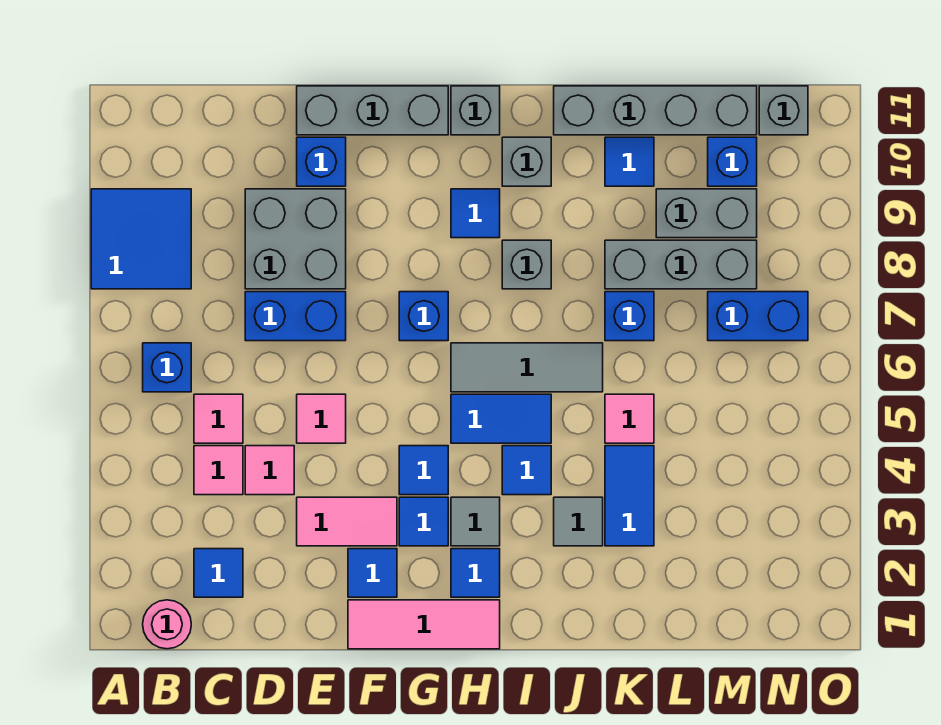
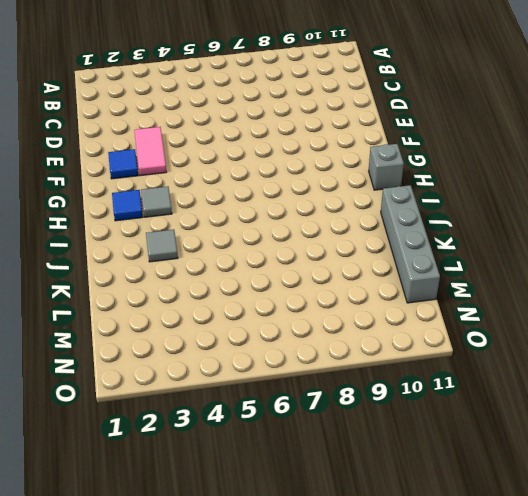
none -> blue tile A8:B9 level 1
none -> pink round brick B1 level 1
none -> blue brick B6 level 1
none -> blue tile C2 level 1

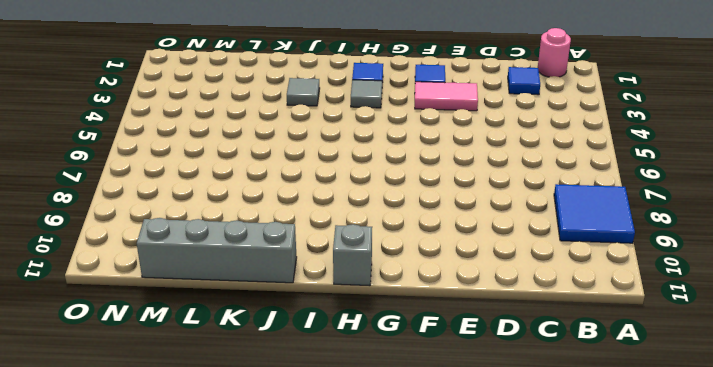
none -> blue brick B6 level 1
none -> pink tile C4 level 1
none -> pink tile C5 level 1
none -> pink tile D4 level 1

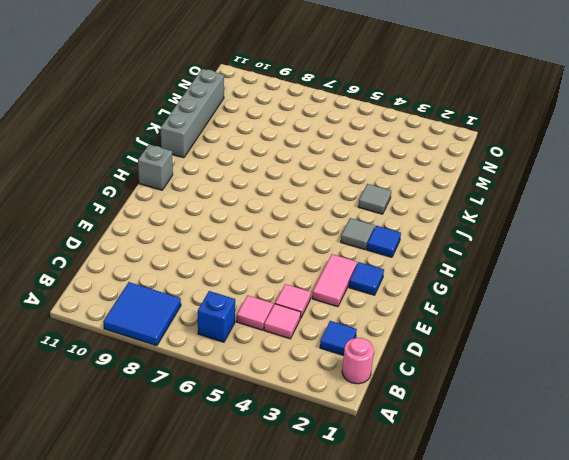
none -> blue brick D7:E7 level 1
none -> grey brick D8:E9 level 1
none -> pink tile E5 level 1
none -> blue brick E10 level 1

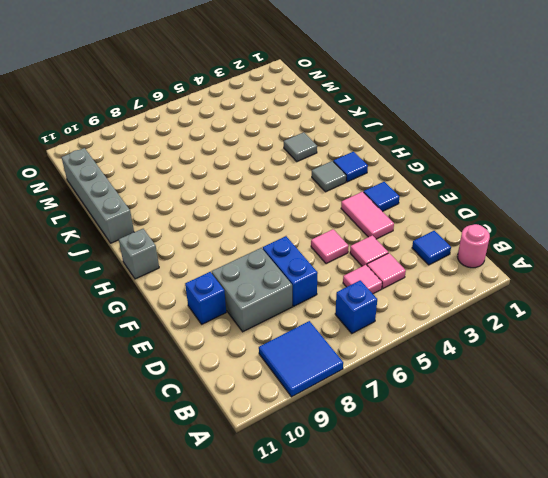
none -> grey brick E11:G11 level 1
none -> pink tile F1:H1 level 1
none -> blue tile G3 level 1
none -> blue tile G4 level 1

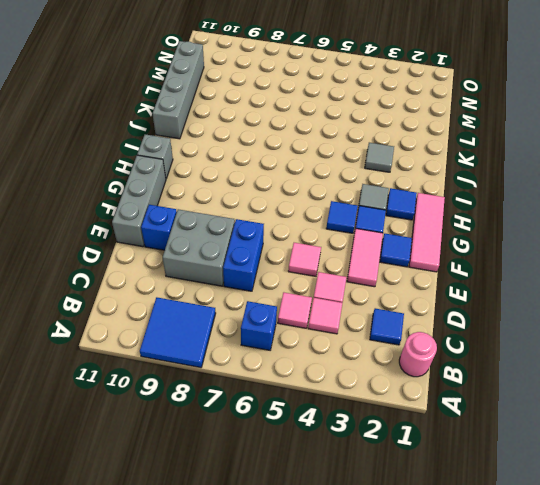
none -> blue brick G7 level 1
none -> blue tile H5:I5 level 1
none -> grey tile H6:J6 level 1
none -> blue tile H9 level 1

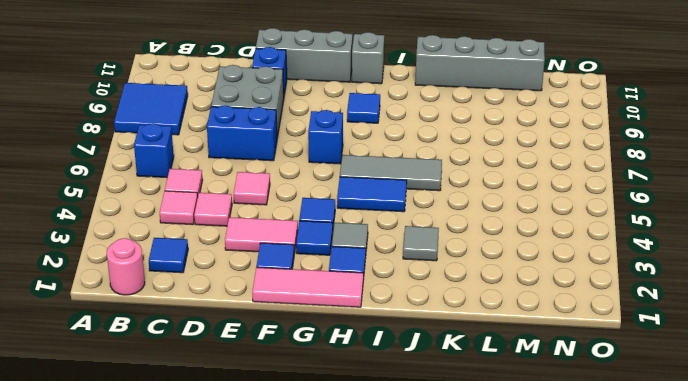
none -> blue tile I4 level 1
none -> grey brick I8 level 1
none -> grey brick I10 level 1
none -> blue tile K3:K4 level 1

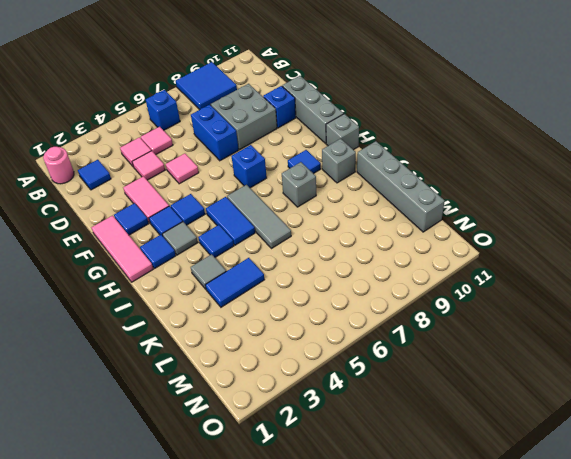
none -> pink tile K5 level 1
none -> blue brick K7 level 1
none -> grey brick K8:M8 level 1
none -> blue tile K10 level 1

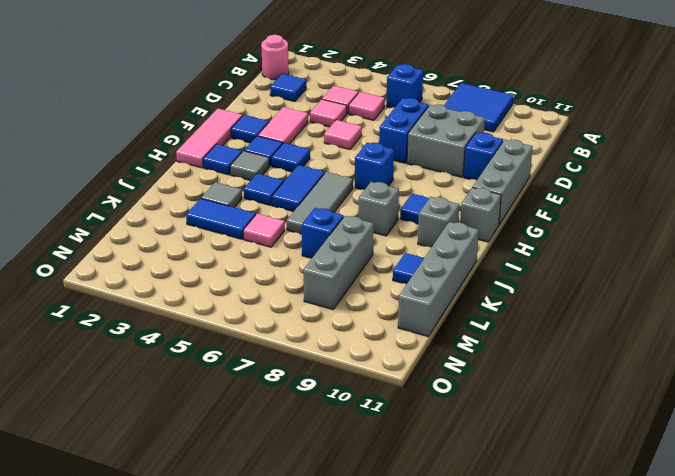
none -> grey brick L9:M9 level 1
none -> blue brick M7:N7 level 1
none -> blue brick M10 level 1
none -> grey brick N11 level 1

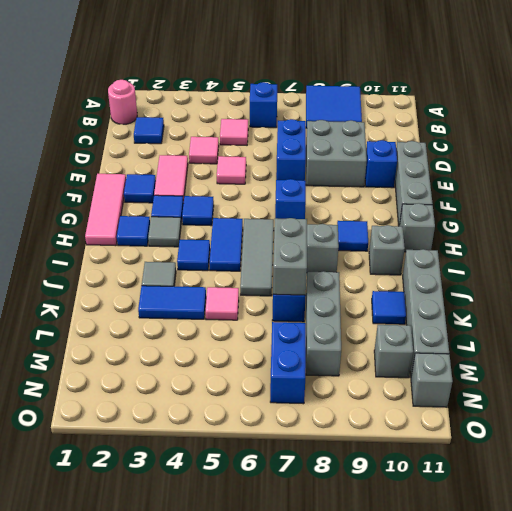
grey brick J7:K7 level 2 -> grey brick L9:M9 level 1
grey brick M10 level 1 -> blue brick M10 level 1
none -> pink tile C4 level 1

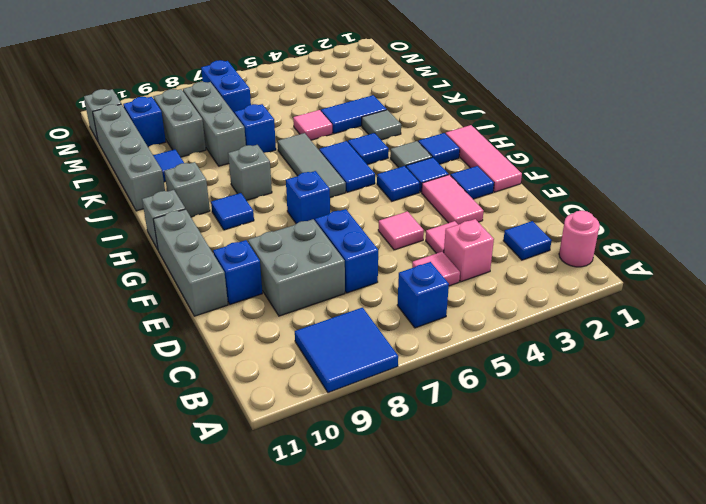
pink brick C4 level 1 -> pink tile C4 level 1

